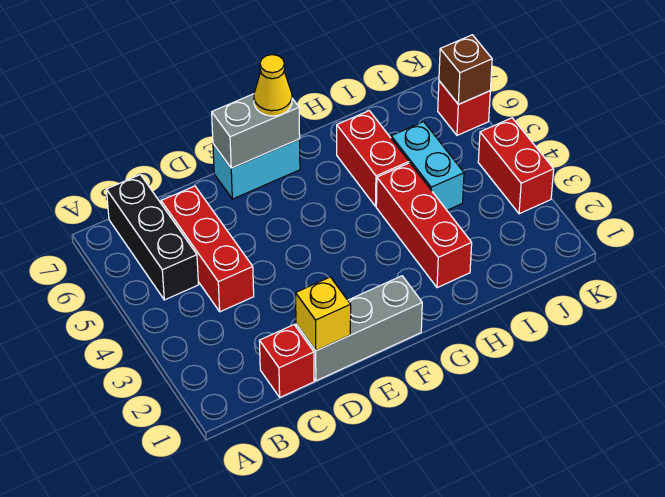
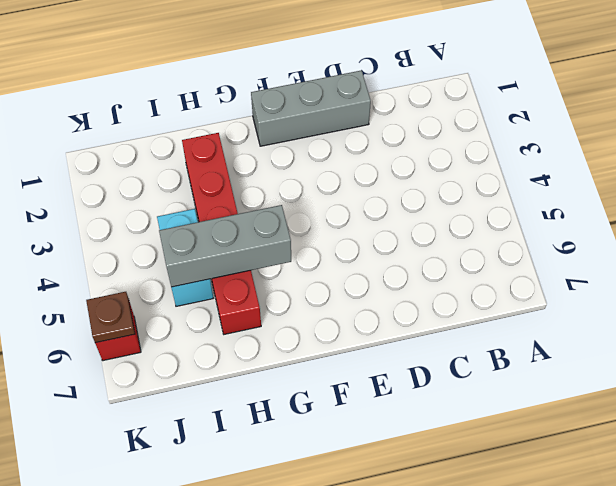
grey brick G5:I5 level 2 -> none
brown plate K6 level 2 -> brown brick K6 level 2
none -> black brick B5:B7 level 1
none -> red brick C1 level 1
none -> red brick C4:C6 level 1

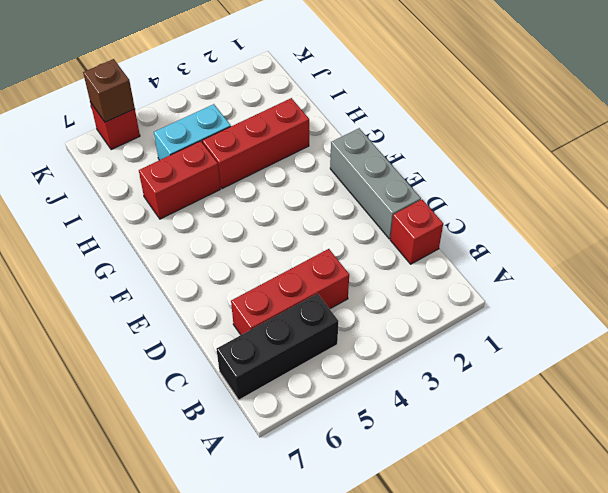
none -> cyan brick E7:F7 level 1
none -> red brick K3:K4 level 1
none -> yellow brick D1 level 2

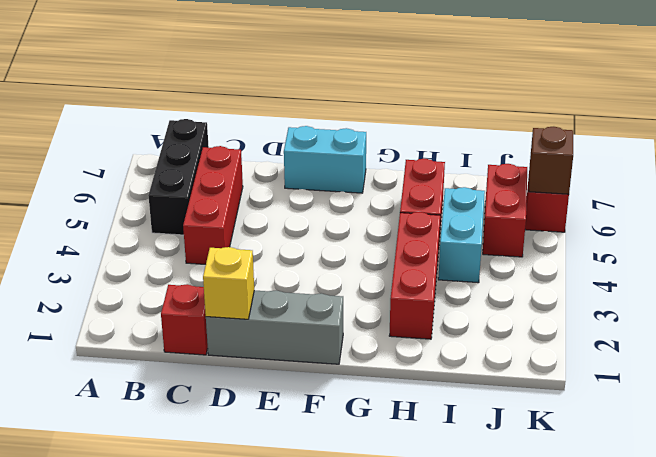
red brick J5:J6 level 1 -> red brick K3:K4 level 1
none -> grey brick E7:F7 level 2
none -> yellow cone F7 level 3

